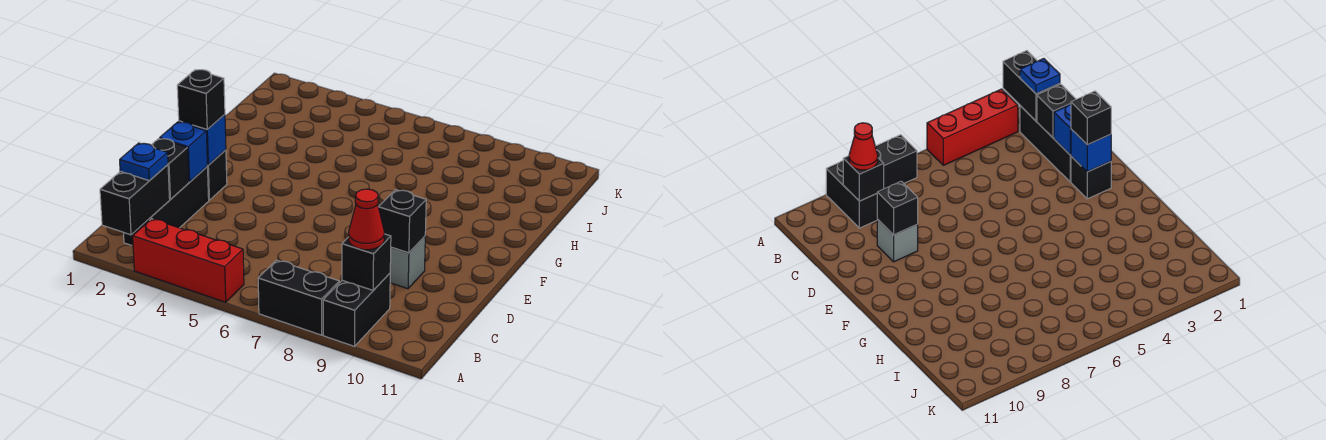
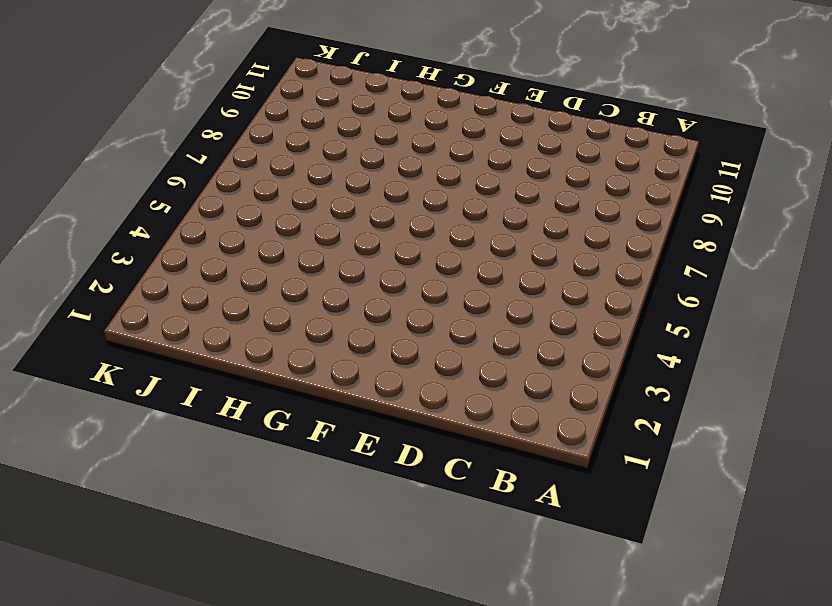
none -> red brick A3:A5 level 1
none -> black brick A7:A8 level 1
none -> black brick A9:B9 level 1

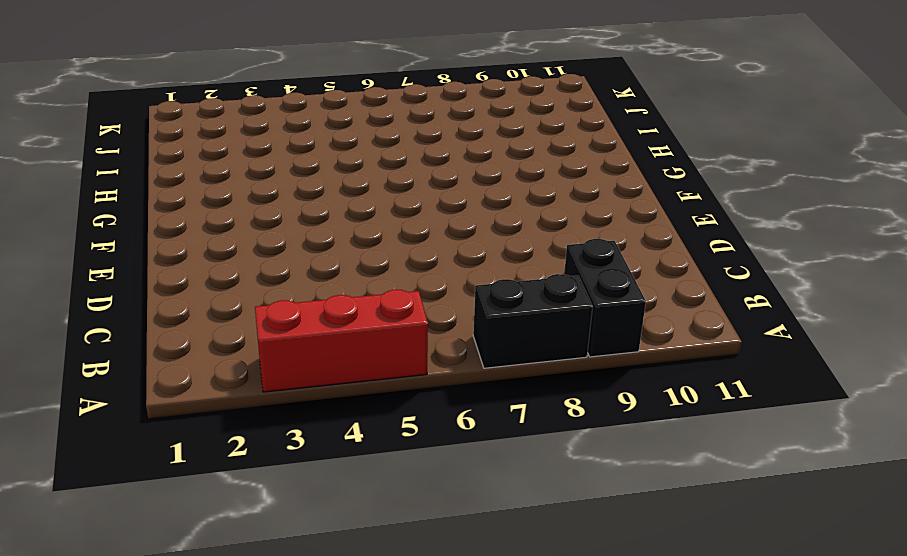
none -> black brick B2:D2 level 1
none -> grey brick D9 level 1
none -> black brick E2 level 1

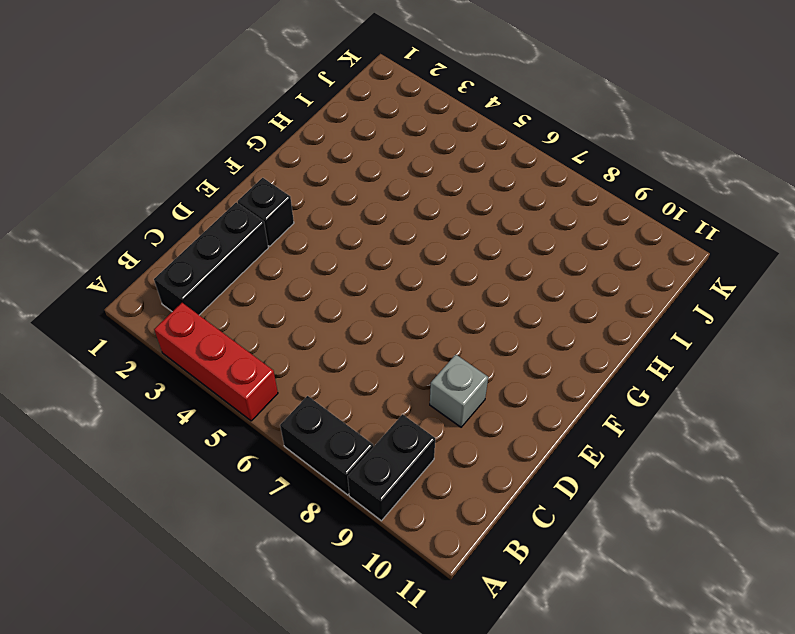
none -> black brick A2:B2 level 2
none -> black brick B9 level 2
none -> black brick C2 level 2

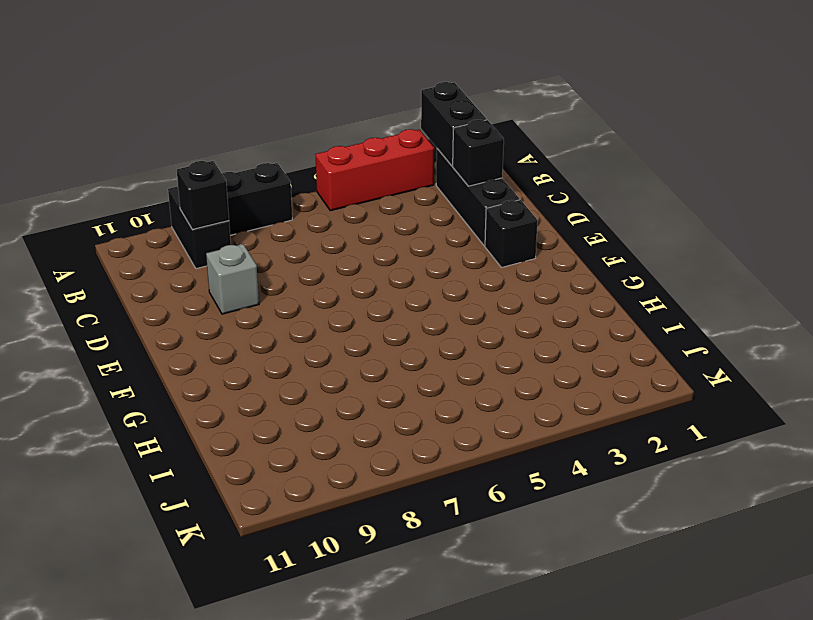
none -> blue brick D2 level 2
none -> black brick D9 level 2
none -> blue brick E2 level 2

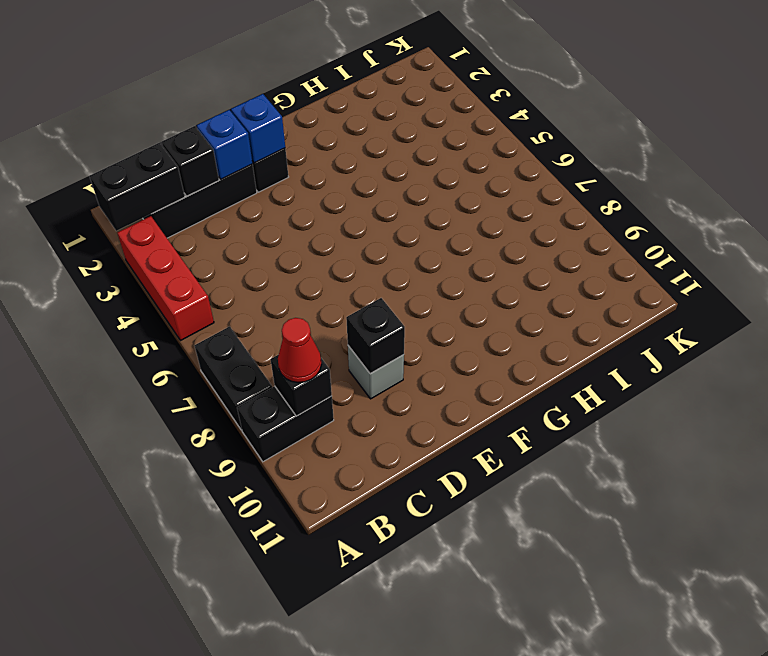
none -> blue plate B2 level 3
none -> black brick E2 level 3

